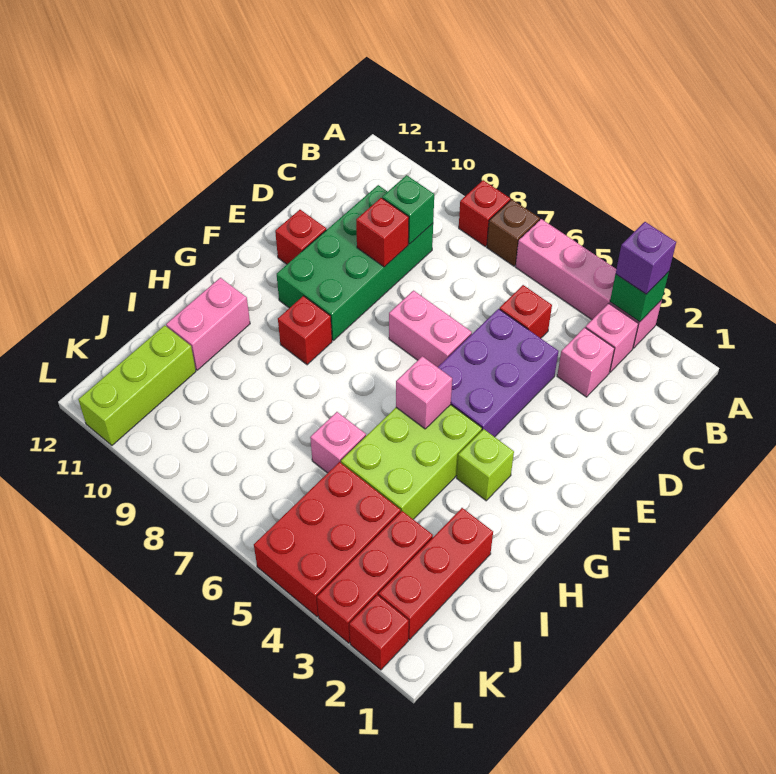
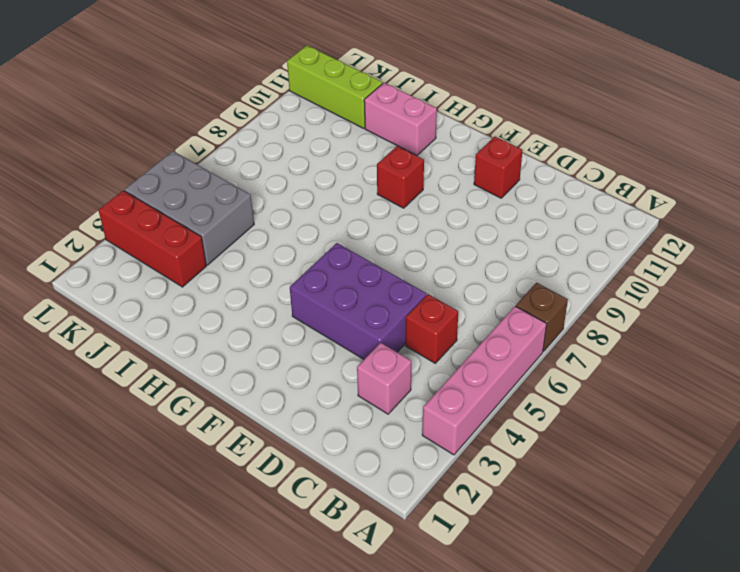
grey brick J4:L5 level 1 -> red brick J4:L5 level 1
none -> red brick A8 level 1
none -> pink brick B3 level 1
none -> green brick C9:F10 level 1

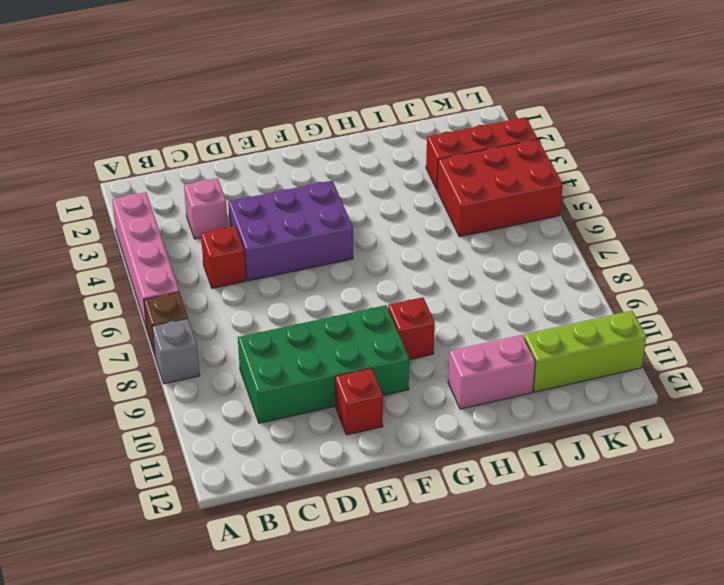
grey brick A8 level 1 -> red brick A8 level 1
none -> pink brick B3 level 1
none -> pink brick E6:E7 level 1
none -> lime brick G3 level 1

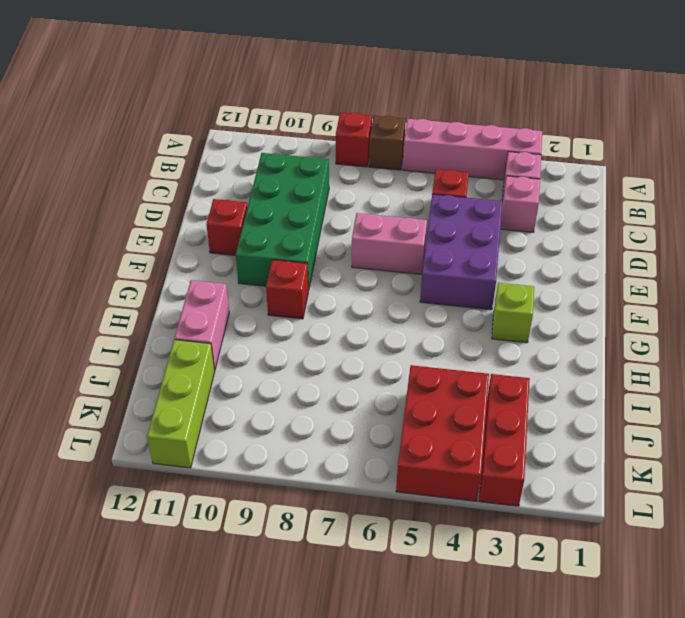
none -> lime brick G4:I5 level 1
none -> red brick I2:K2 level 1
none -> pink brick I6 level 1

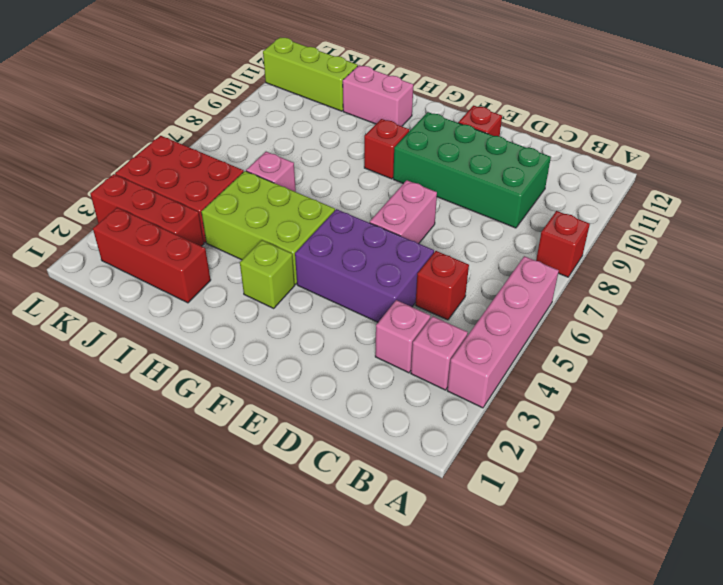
none -> brown brick A7 level 1
none -> red brick L2 level 1
none -> green brick A3 level 2

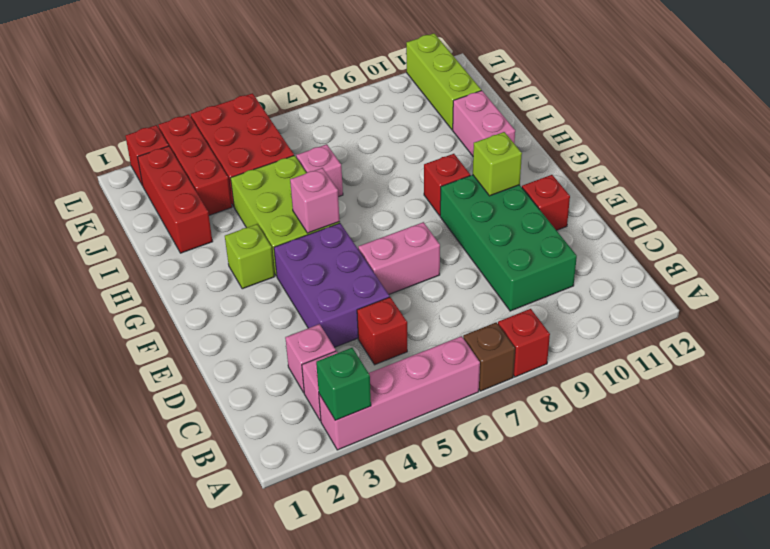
lime brick F10 level 2 -> none
none -> green brick C9 level 2
none -> red brick D9 level 2
none -> purple brick A3 level 3

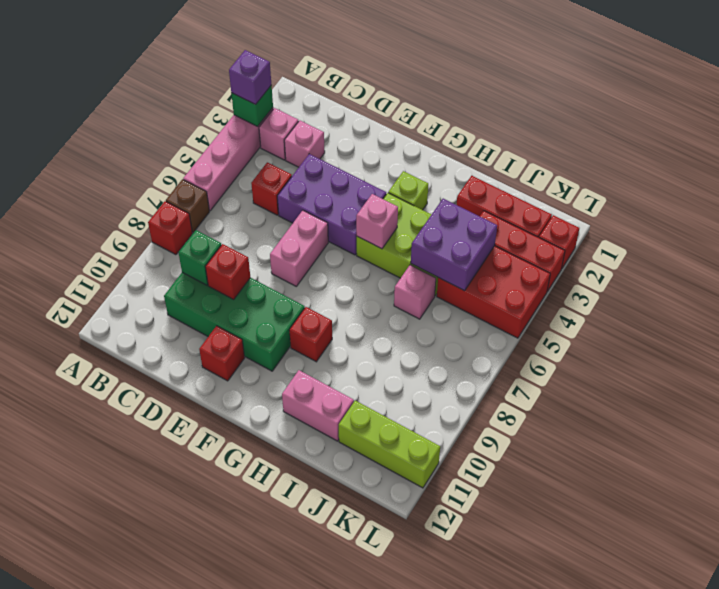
purple brick I4:J5 level 2 -> none

